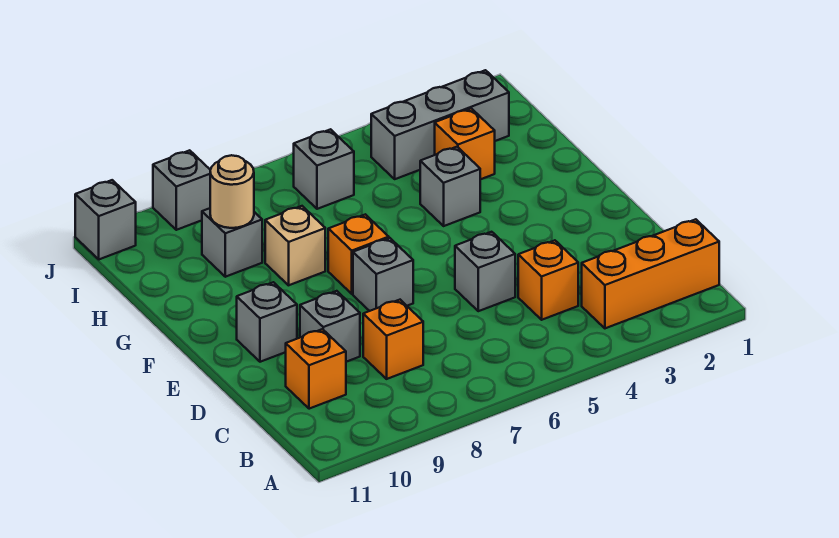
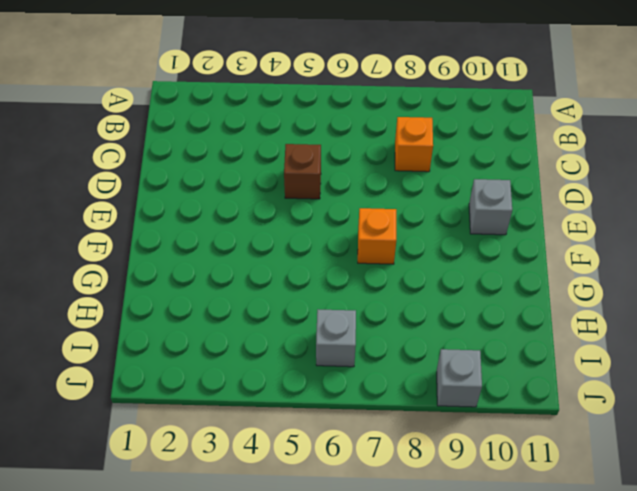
brown brick D5 level 1 -> grey brick D5 level 1
none -> orange brick B1:B3 level 1
none -> orange brick C4 level 1
none -> orange brick C10 level 1

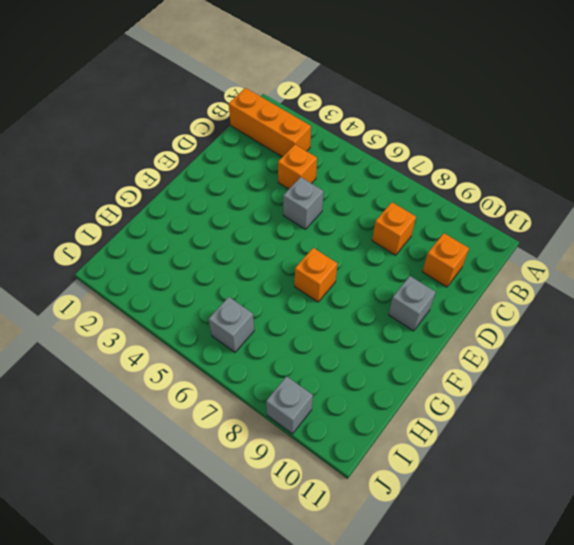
none -> grey brick D9 level 1
none -> grey brick E7 level 1
none -> grey brick G4 level 1

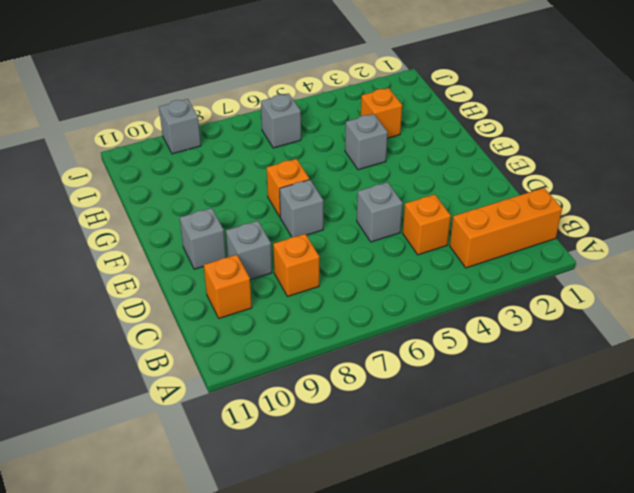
none -> tan brick G8 level 1
none -> grey brick H9 level 1
none -> grey brick I2:I4 level 1

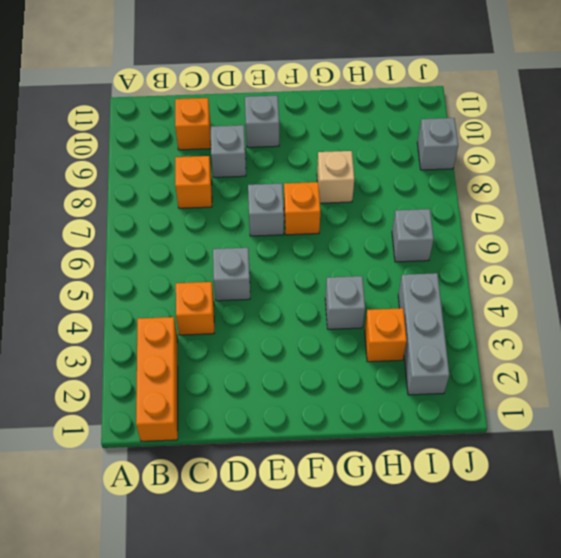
none -> grey brick H9 level 1
none -> grey brick J11 level 1
none -> tan round brick H9 level 2

